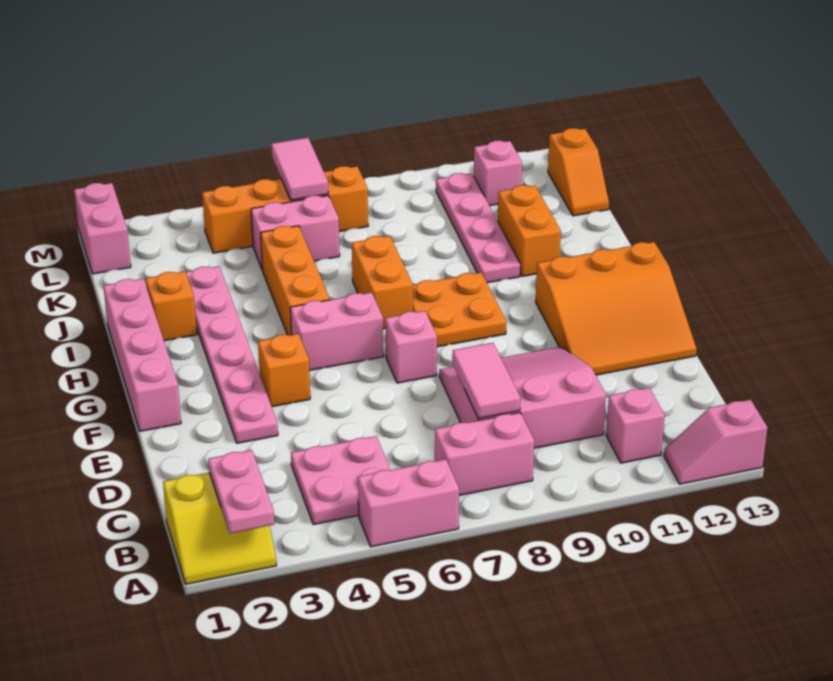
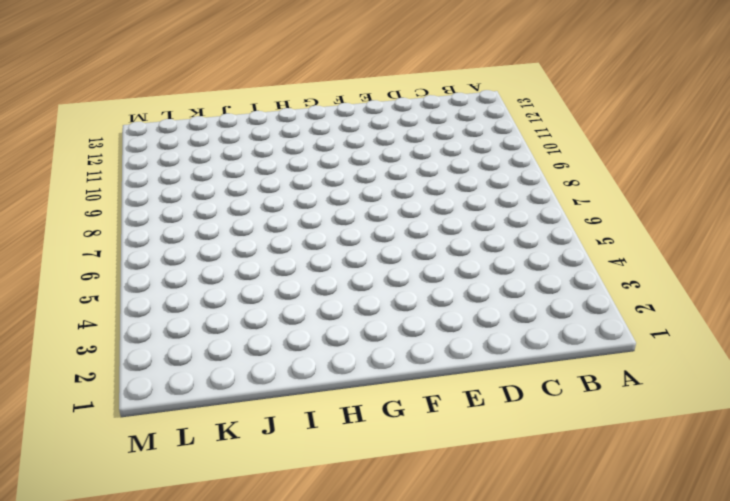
none -> yellow slope A1:B2 level 1 top B
none -> pink brick A5:A6 level 1
none -> pink slope A12:A13 level 1 top 13

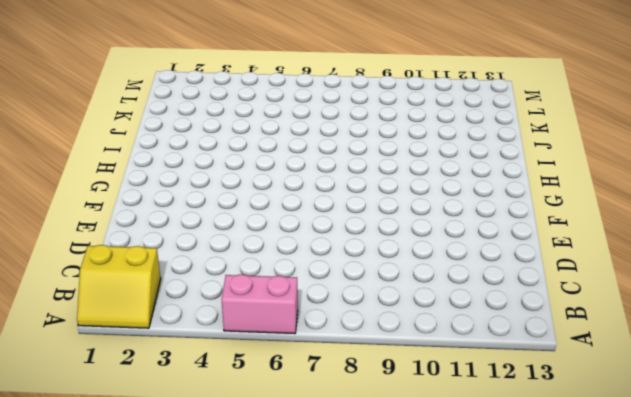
none -> pink slope A12:A13 level 1 top 13
none -> pink plate B4:C5 level 1
none -> pink brick B7:B8 level 1

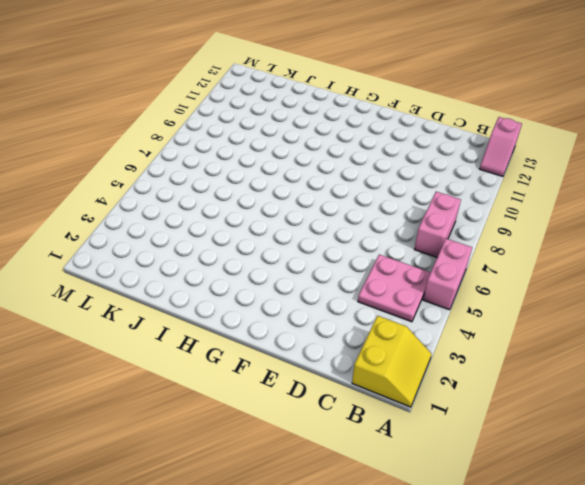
none -> pink brick B11 level 1
none -> pink slope C8:E10 level 1 top C
none -> pink plate E3:J3 level 1

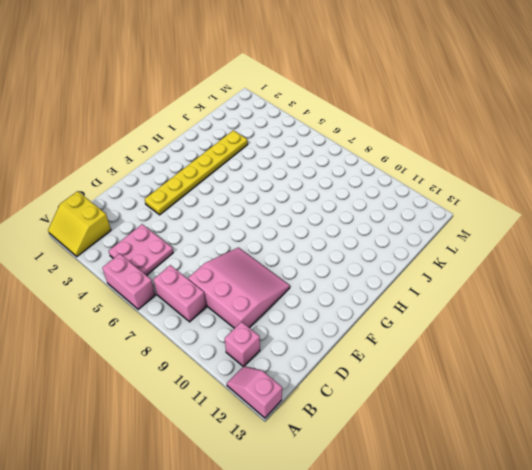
yellow plate E3:J3 level 1 -> pink plate E3:J3 level 1
none -> orange slope E11:G13 level 1 top G
none -> pink brick F1:I1 level 1
none -> orange brick F4 level 1

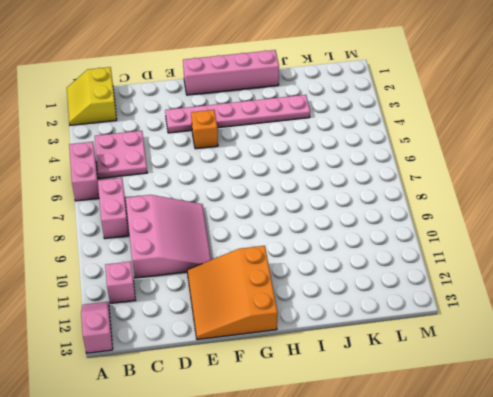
none -> pink brick F7 level 1
none -> pink brick G5:G6 level 1
none -> orange plate G8:H9 level 1

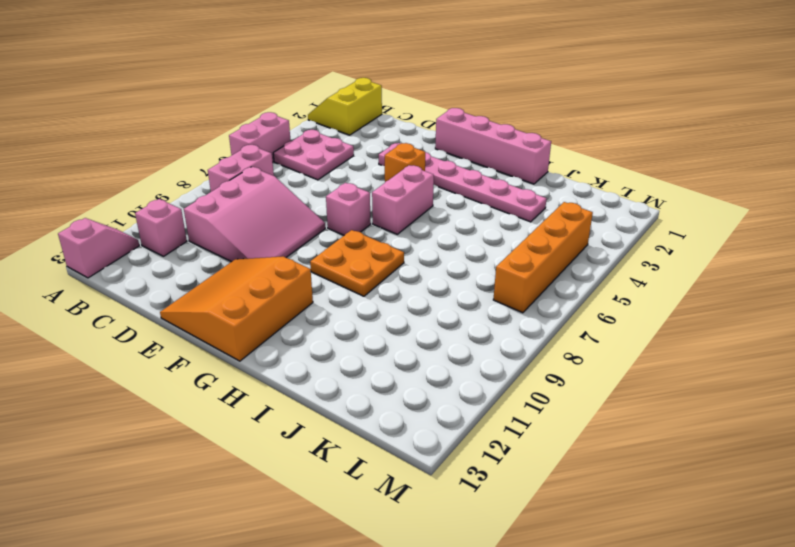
none -> orange brick H5:J5 level 1
none -> orange brick H7:I7 level 1
none -> orange brick I2 level 1

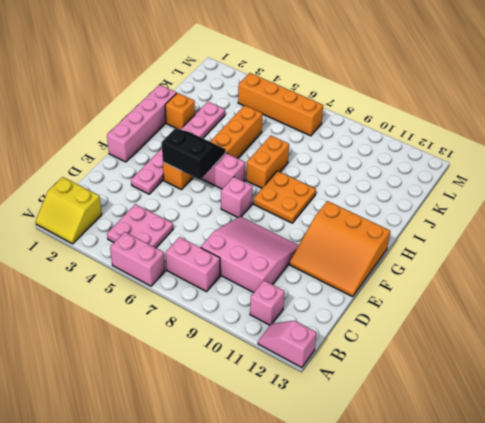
black slope F4:G5 level 2 top F -> none
none -> pink plate I10:L10 level 1
none -> orange brick I11:J11 level 1
none -> pink brick K5:K6 level 1

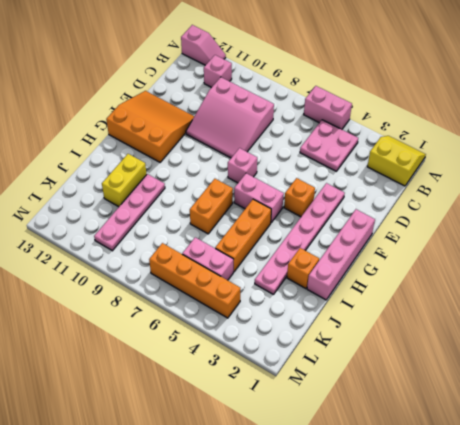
yellow brick I11:J11 level 1 -> orange brick I11:J11 level 1
none -> pink brick B7:B8 level 1
none -> orange plate G8:H9 level 1
none -> orange slope K13:L13 level 1 top L

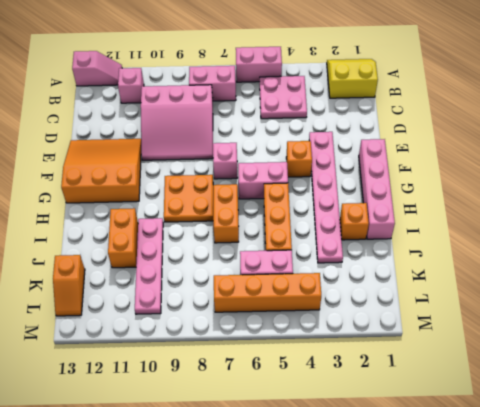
orange slope K13:L13 level 1 top K -> orange slope K13:L13 level 1 top L
none -> pink brick L1:M1 level 1
none -> pink brick L11 level 1
none -> pink plate A2:B2 level 2

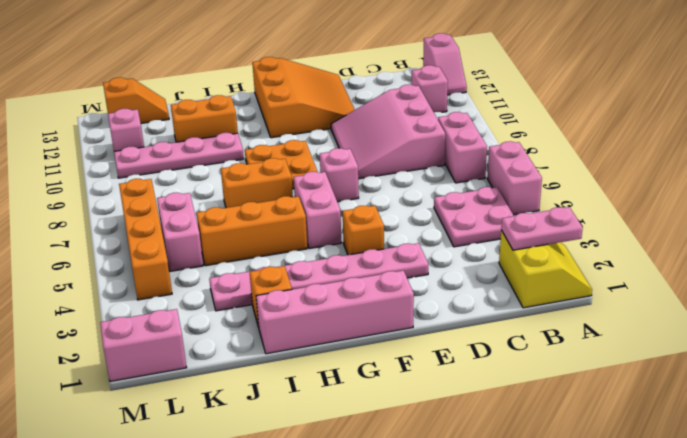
none -> pink tile C8:D8 level 2
none -> pink tile L6:M6 level 2

